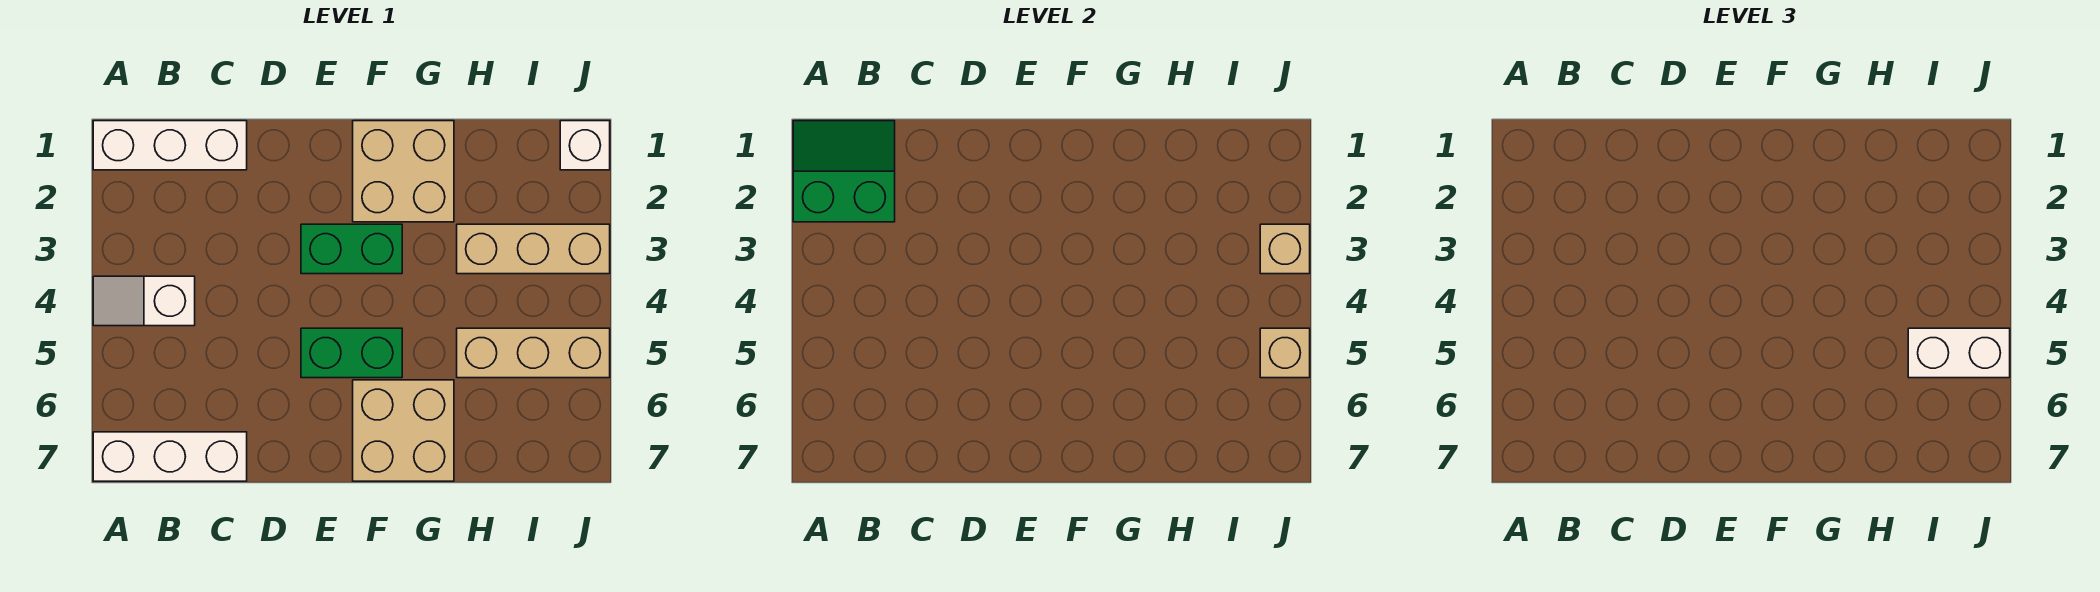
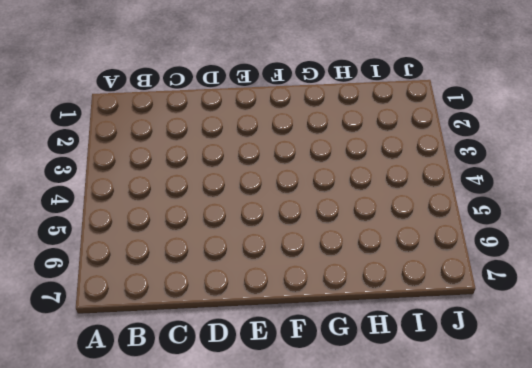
none -> white brick A1:C1 level 1
none -> white slope A4:B4 level 1 top B
none -> white brick A7:C7 level 1

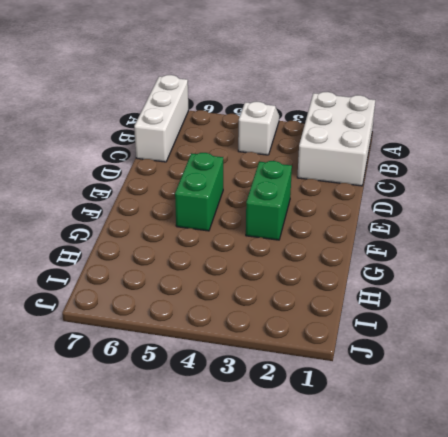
white brick A1:C2 level 1 -> white brick A1:C1 level 1
none -> tan brick F1:G2 level 1
none -> tan brick F6:G7 level 1
none -> tan brick H3:J3 level 1

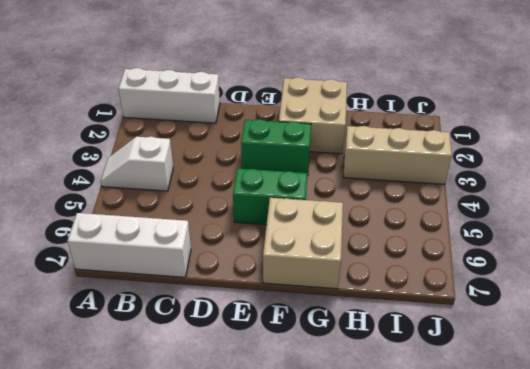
none -> tan brick H5:J5 level 1
none -> white brick J1 level 1
none -> green slope A1:B2 level 2 top 2

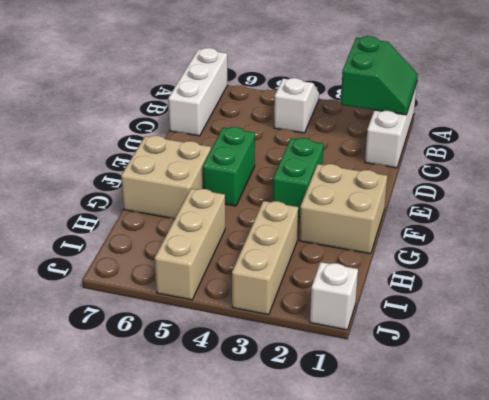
none -> tan brick J3 level 2
none -> tan brick J5 level 2
none -> white brick I5:J5 level 3

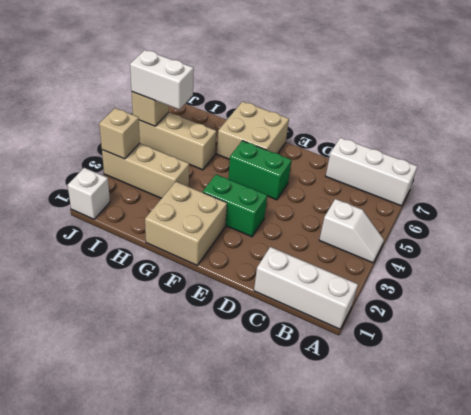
none -> green slope A1:B2 level 2 top 2

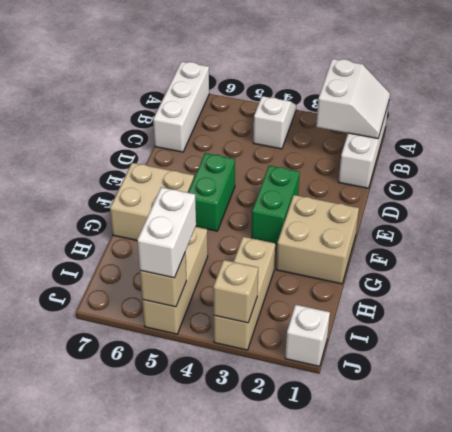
white slope A1:B2 level 2 top 2 -> green slope A1:B2 level 2 top 2

